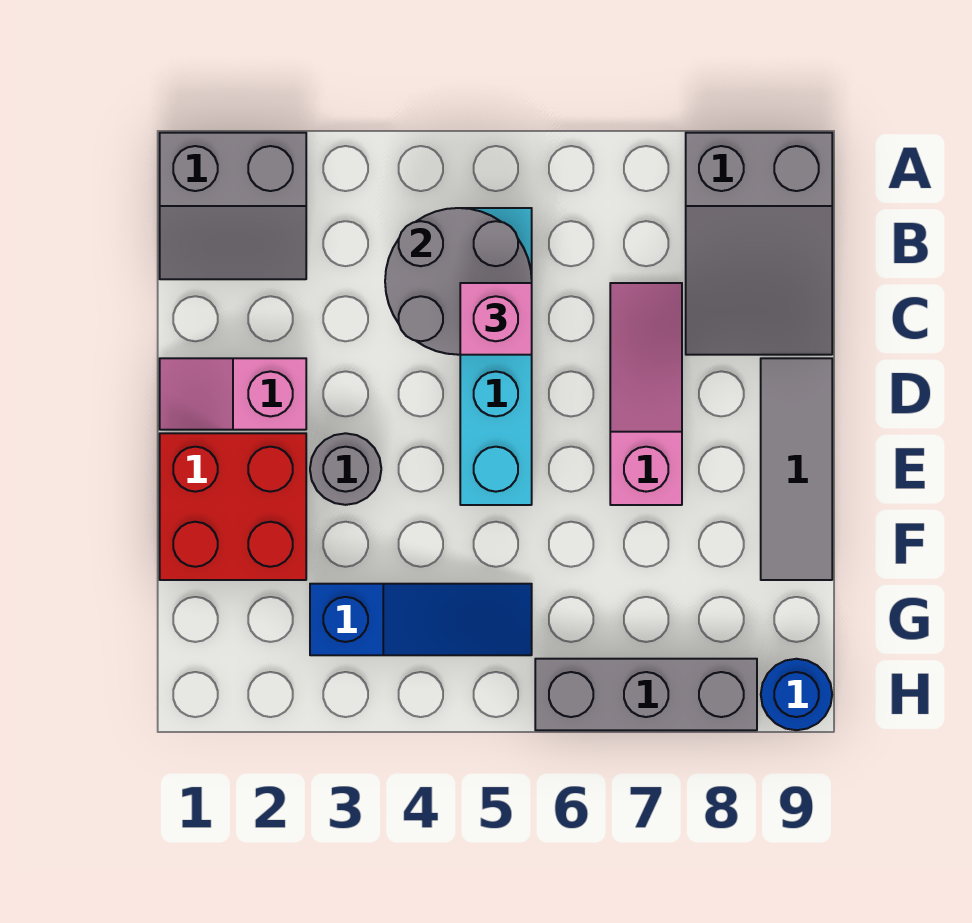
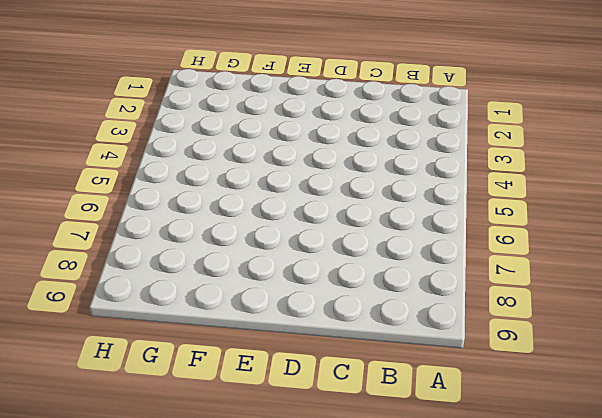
none -> grey slope A1:B2 level 1 top A
none -> grey slope A8:C9 level 1 top A
none -> cyan brick B5:E5 level 1

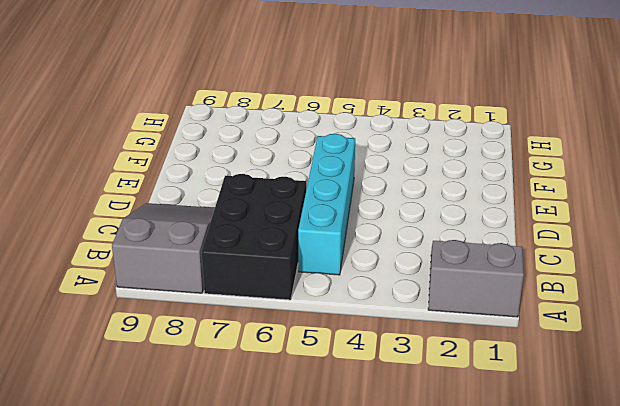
black brick A6:C7 level 1 -> pink slope C7:E7 level 1 top E
none -> pink slope D1:D2 level 1 top 2
none -> grey tile D9:F9 level 1
none -> red brick E1:F2 level 1

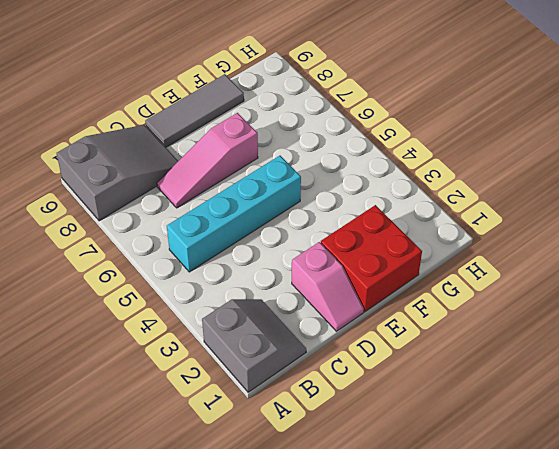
none -> grey round brick E3 level 1
none -> blue slope G3:G5 level 1 top 3
none -> grey brick H6:H8 level 1

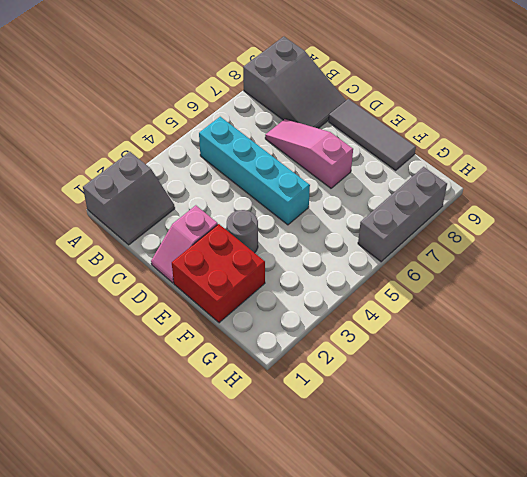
none -> blue slope G3:G5 level 1 top 3
none -> blue round brick H9 level 1
none -> grey round brick B4:C5 level 2

